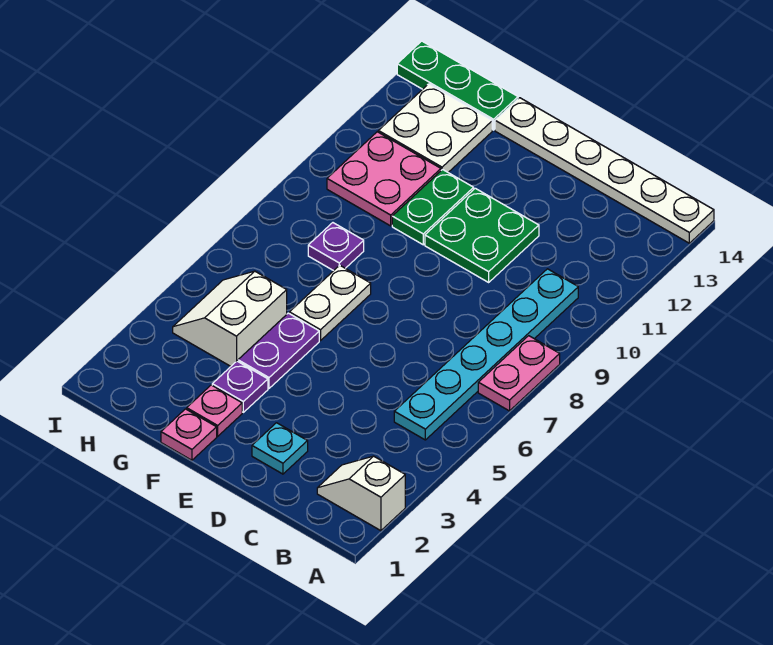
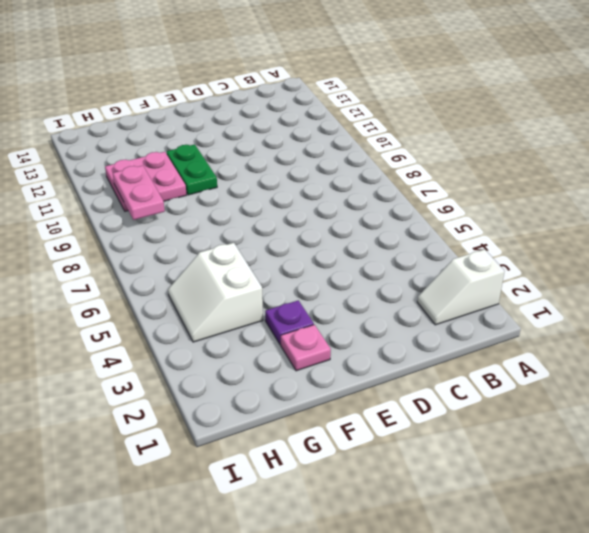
pink plate H9:H10 level 2 -> pink plate A7:A8 level 1
none -> white plate A14:F14 level 1
none -> cyan plate B5:B10 level 1
none -> cyan plate D2 level 1

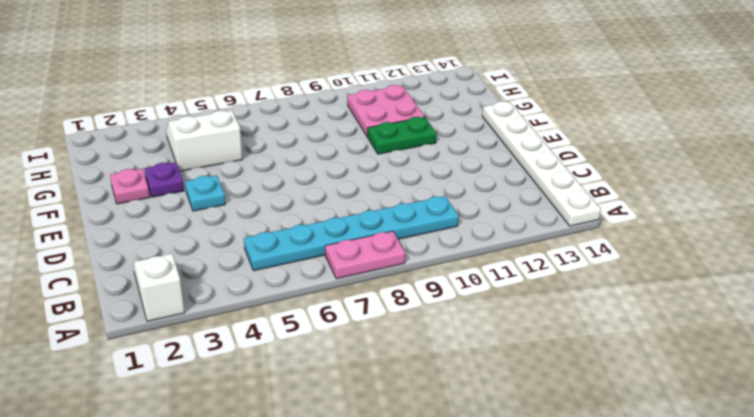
cyan plate E4 level 1 -> cyan plate D2 level 1
none -> green plate D10:E11 level 1
none -> pink plate F1 level 1
none -> purple plate F4:F5 level 1

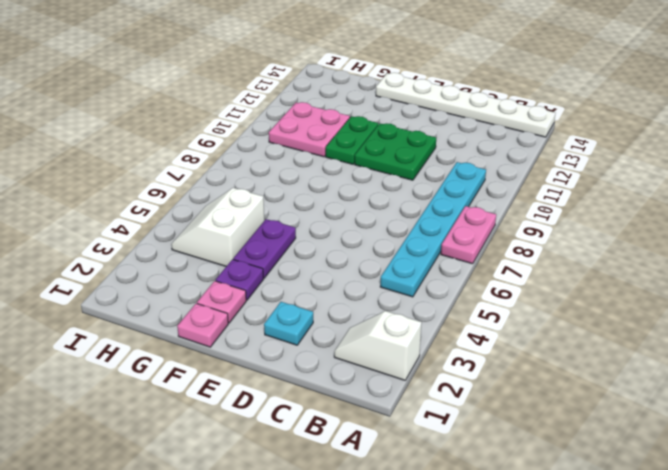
none -> white plate F6:F7 level 1
none -> purple plate G8 level 1
none -> white plate G12:H13 level 1

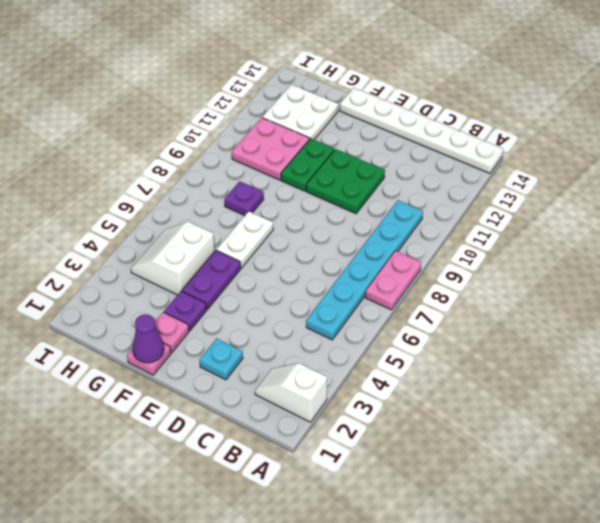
purple cone F1 level 2 -> none
none -> green plate G14:I14 level 1

